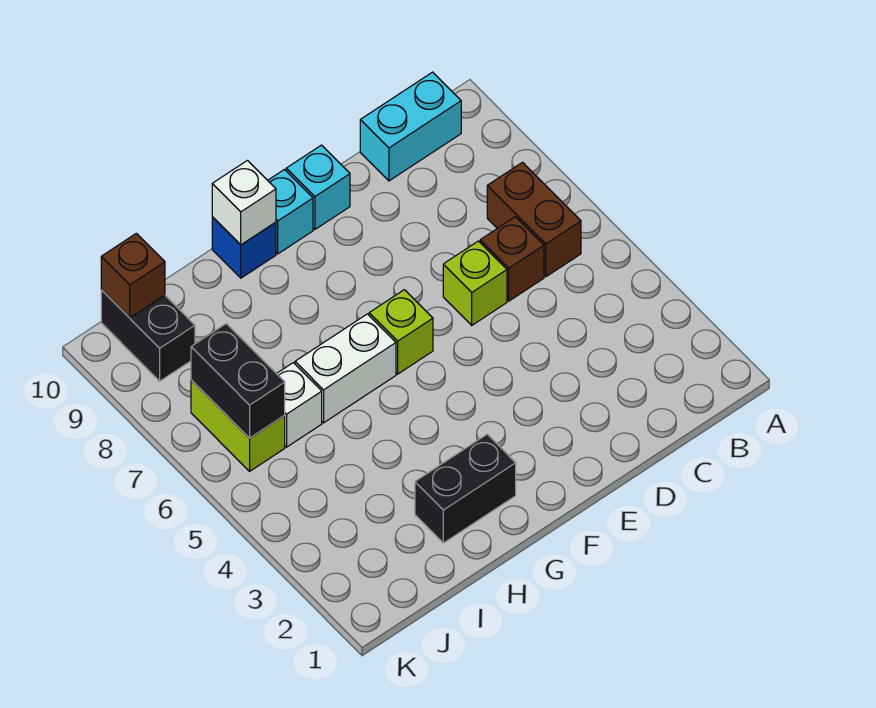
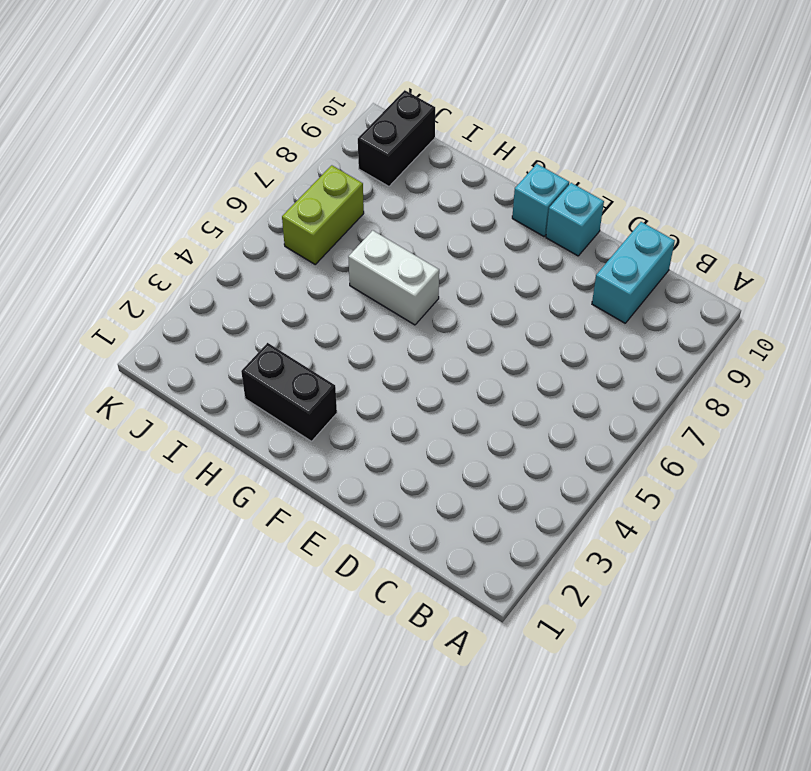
cyan brick C9:C10 level 1 -> cyan brick B10:C10 level 1
none -> brown brick B6:B7 level 1
none -> brown brick C6 level 1
none -> lime brick D6 level 1

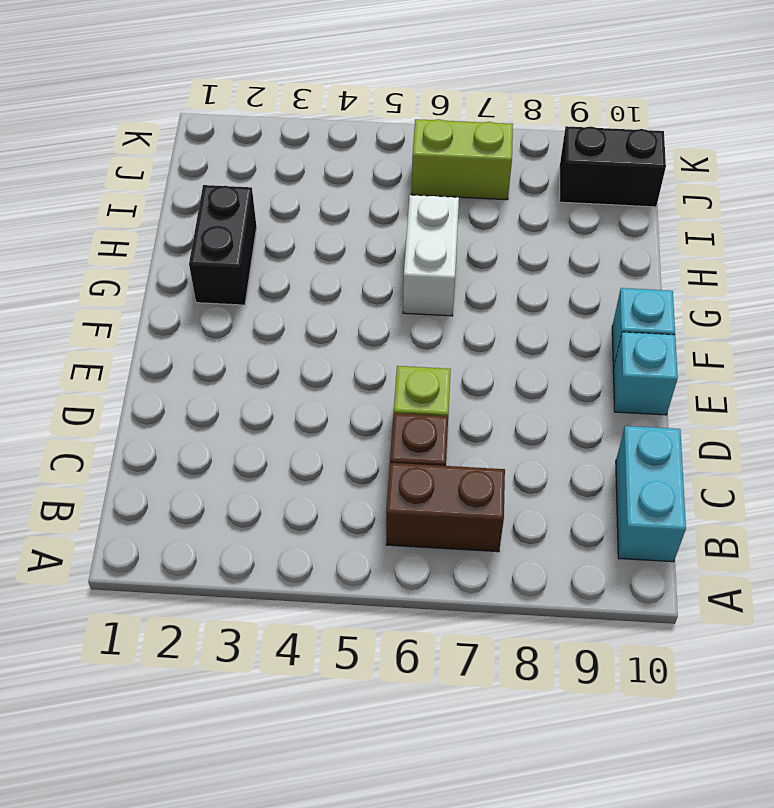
none -> lime brick F6 level 1
none -> blue brick G10 level 1
none -> white brick I6 level 1

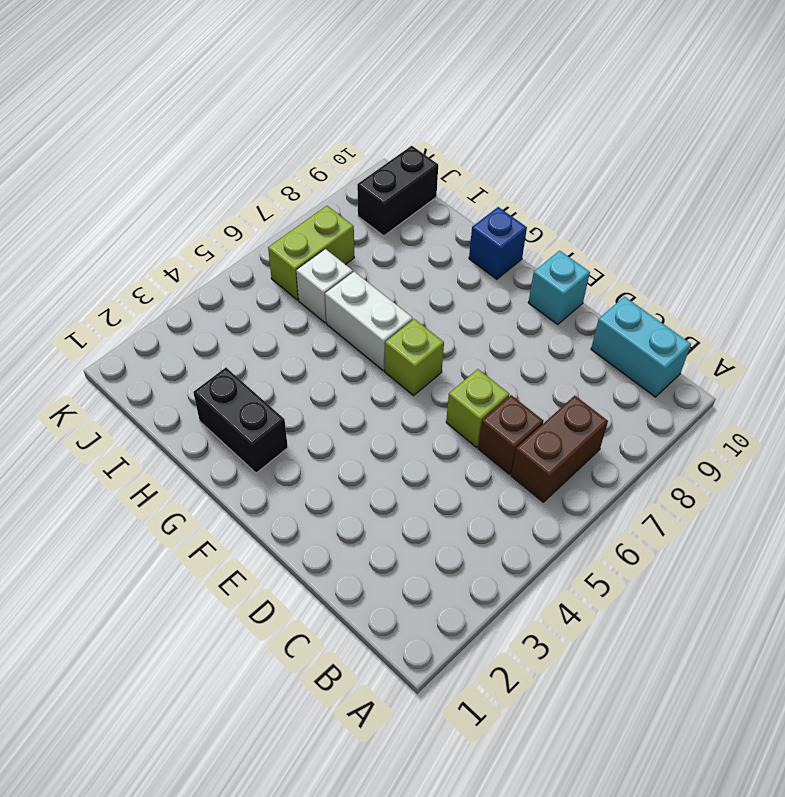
none -> cyan brick F10 level 1
none -> white brick G10 level 2
none -> black brick J6:J7 level 2

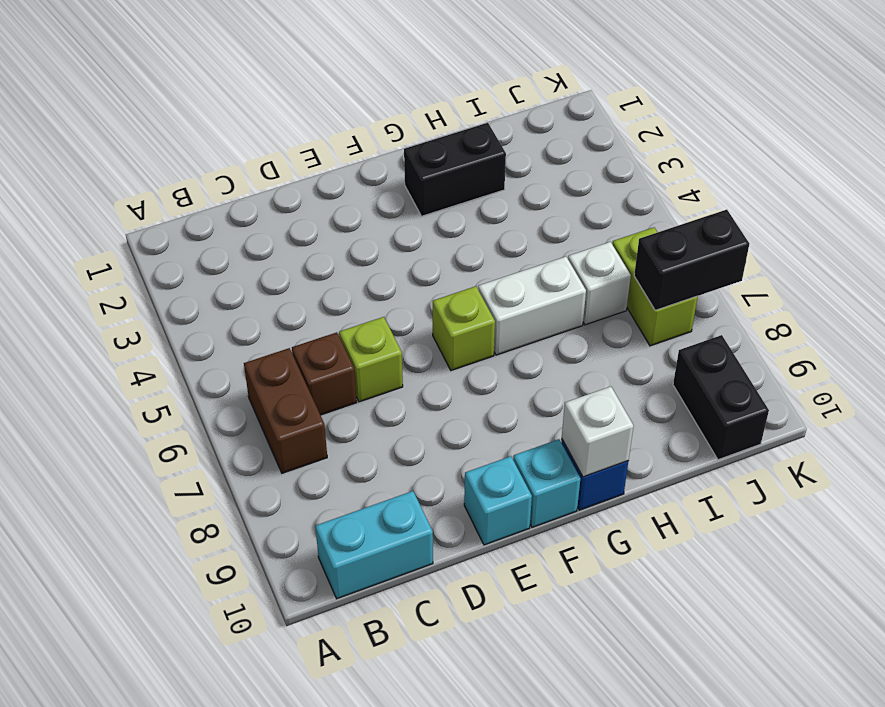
black brick J7:K7 level 2 -> black brick J6:J7 level 2
none -> brown brick J10 level 2

